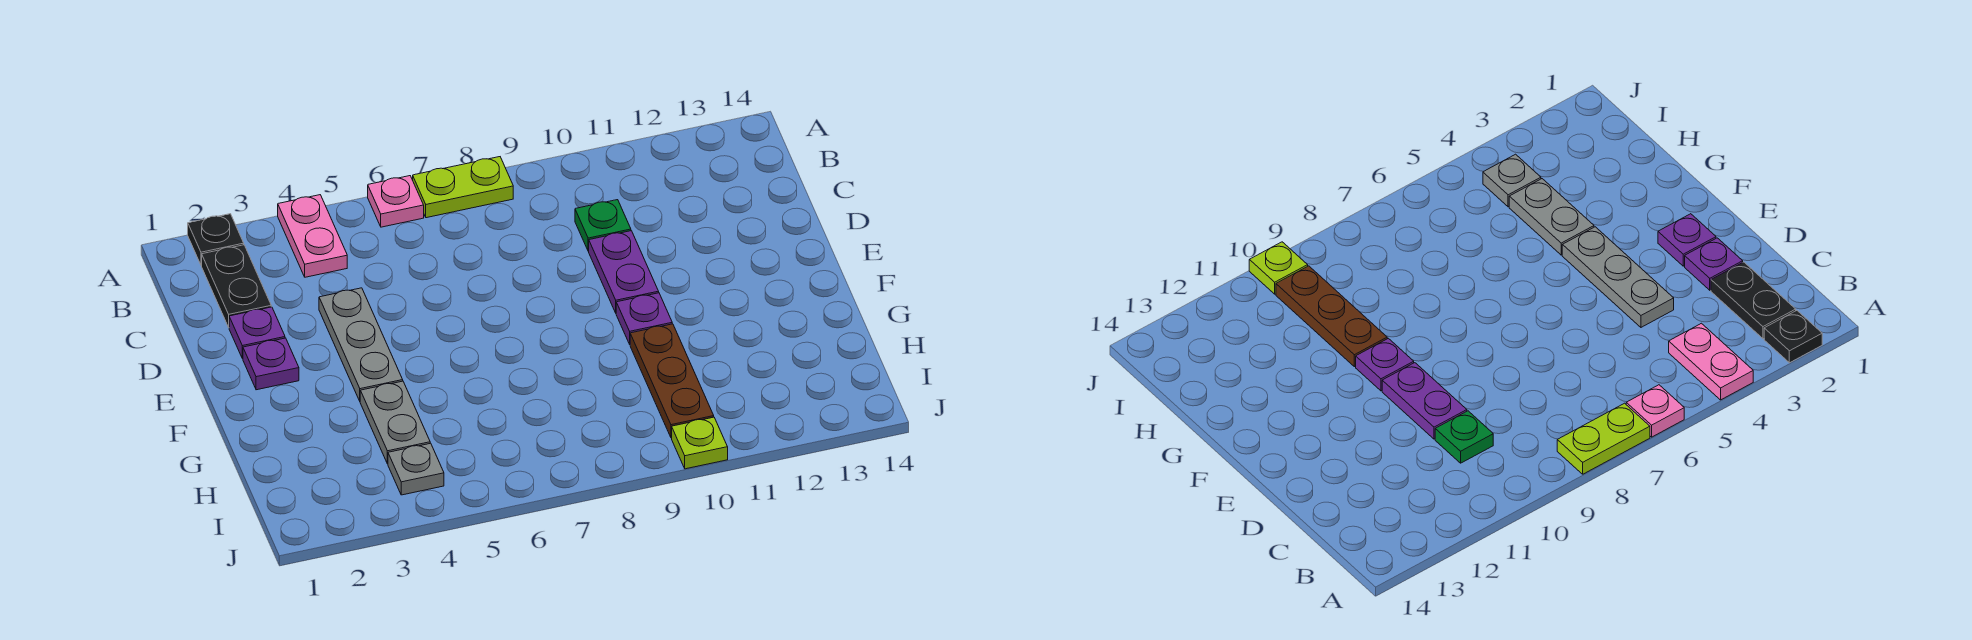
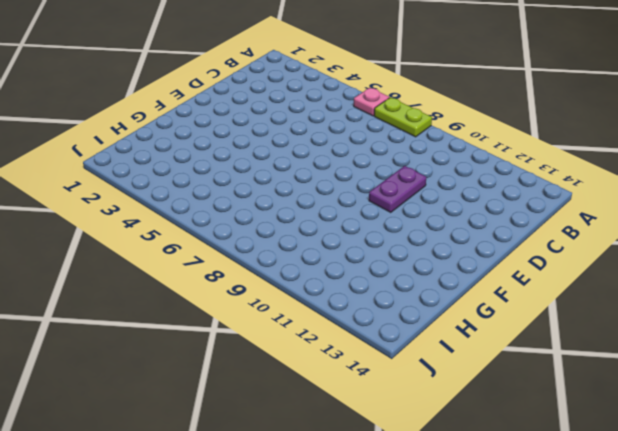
none -> black plate A2 level 1
none -> pink plate A4:B4 level 1
none -> black plate B2:C2 level 1

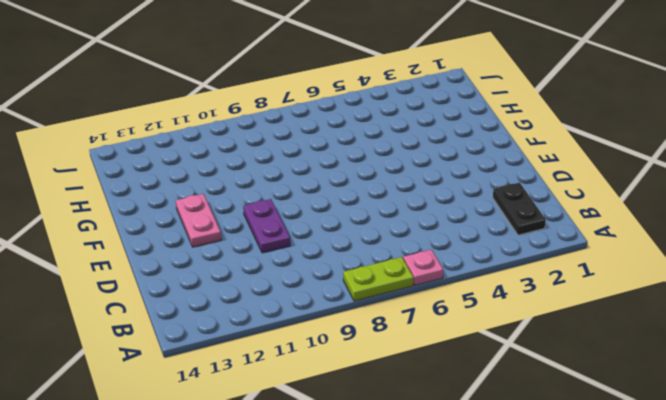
pink plate E12:F12 level 1 -> pink plate A4:B4 level 1
none -> black plate A2 level 1
none -> green plate C10 level 1
none -> purple plate D2 level 1

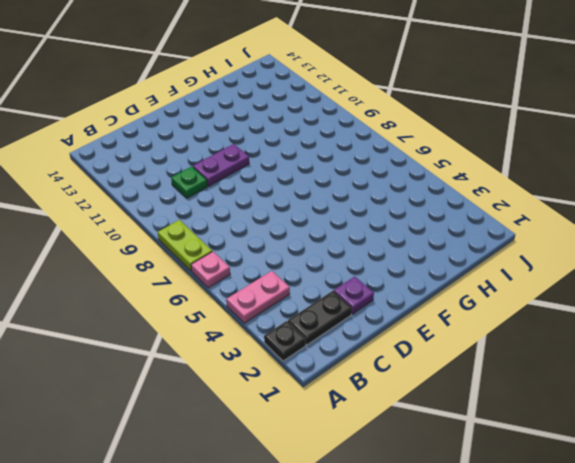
none -> grey plate D4:F4 level 1
none -> purple plate E2 level 1
none -> purple plate F10 level 1

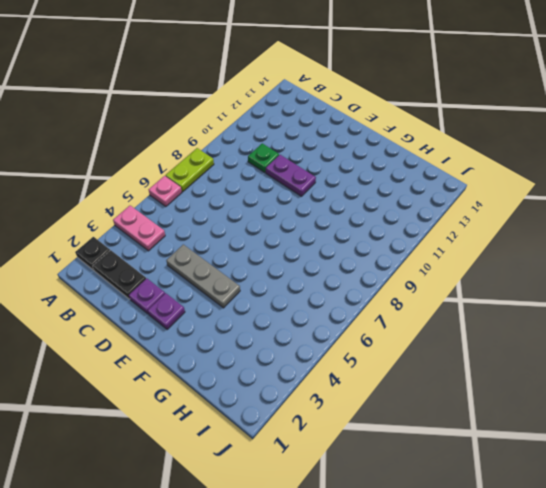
none -> purple plate F10 level 1
none -> grey plate G4:H4 level 1
none -> brown plate G10:I10 level 1

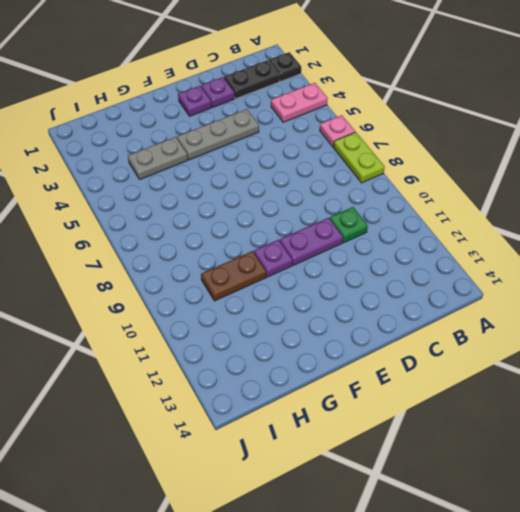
brown plate G10:H10 level 1 -> brown plate G10:I10 level 1
none -> grey plate I4 level 1
none -> lime plate J10 level 1

